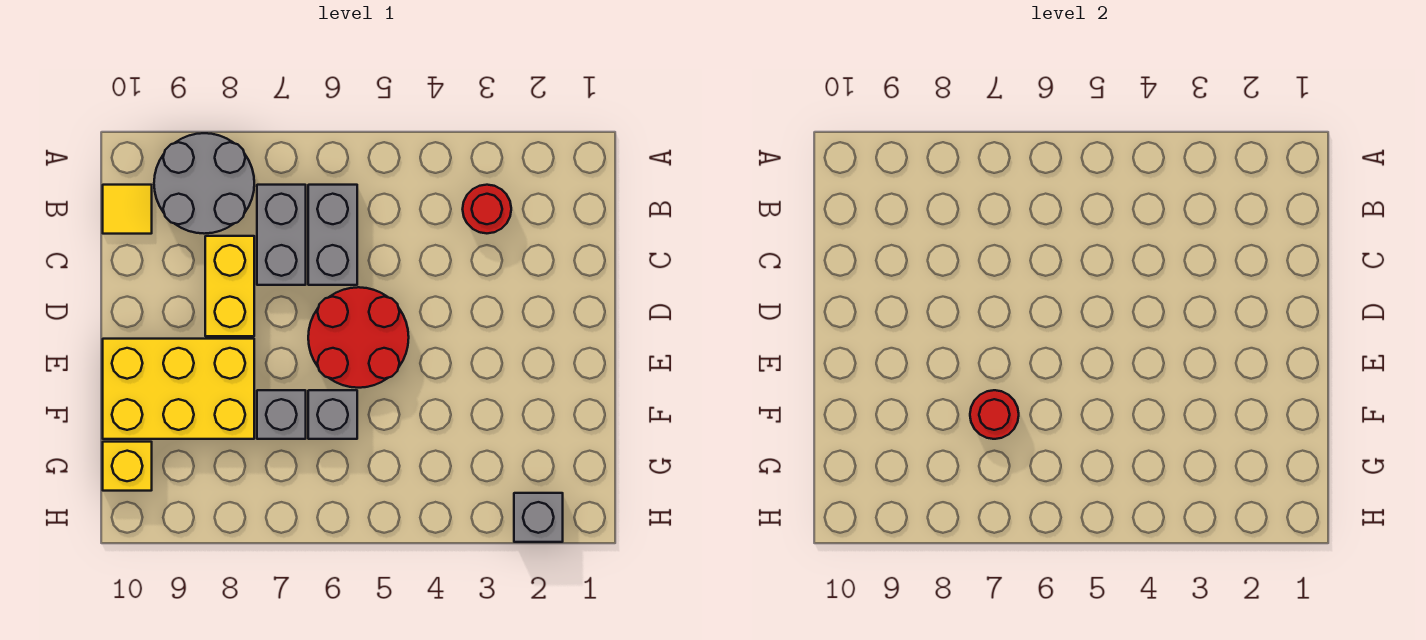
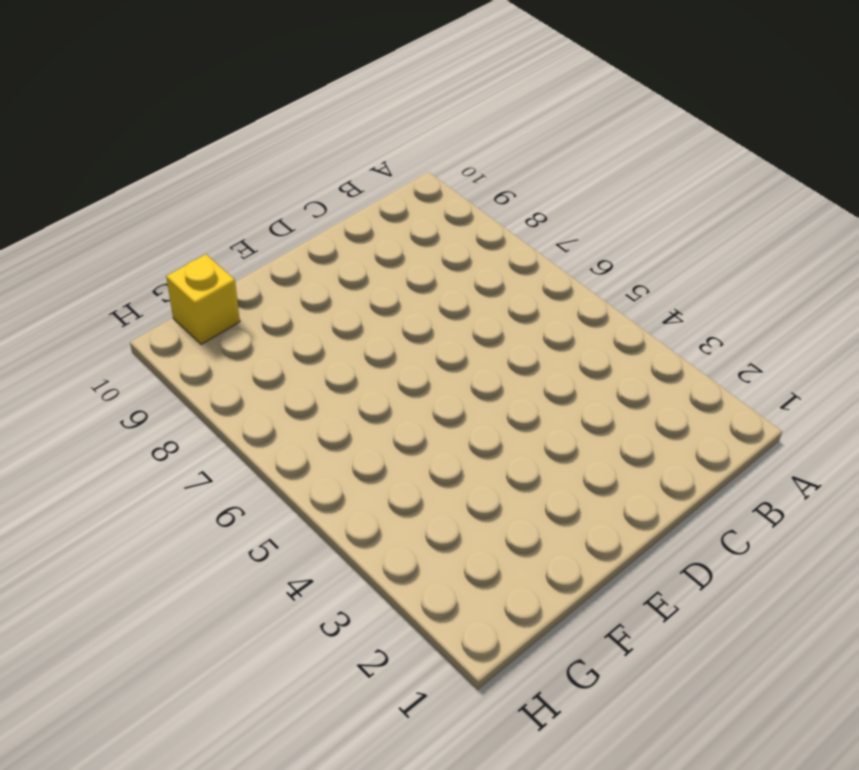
none -> grey round brick A8:B9 level 1
none -> red round brick B3 level 1
none -> grey brick B6:C6 level 1

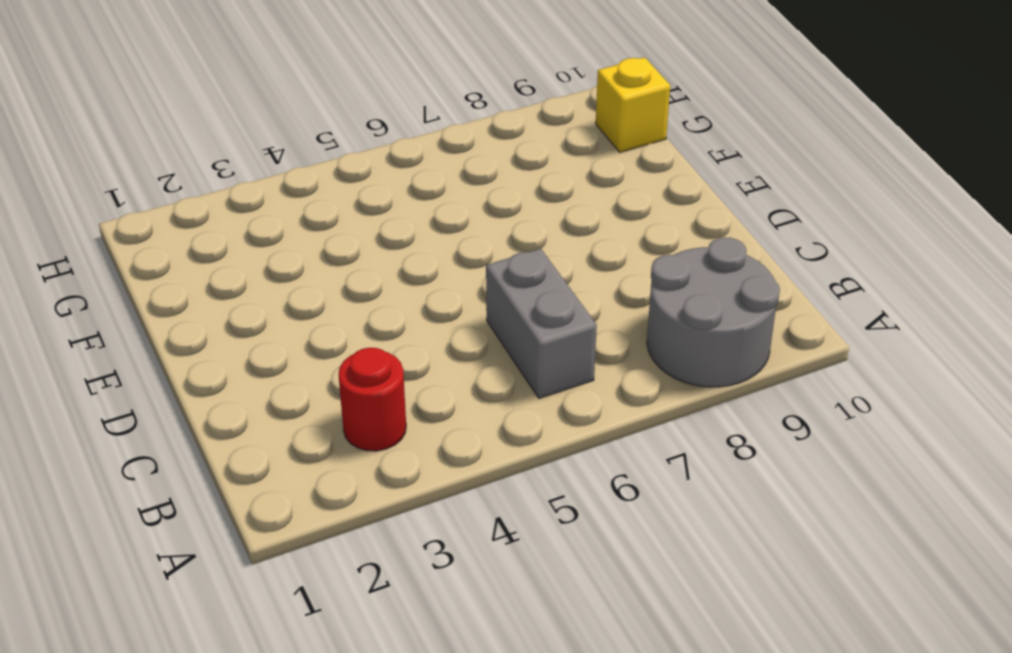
none -> grey brick B7:C7 level 1
none -> yellow tile B10 level 1
none -> yellow brick C8:D8 level 1

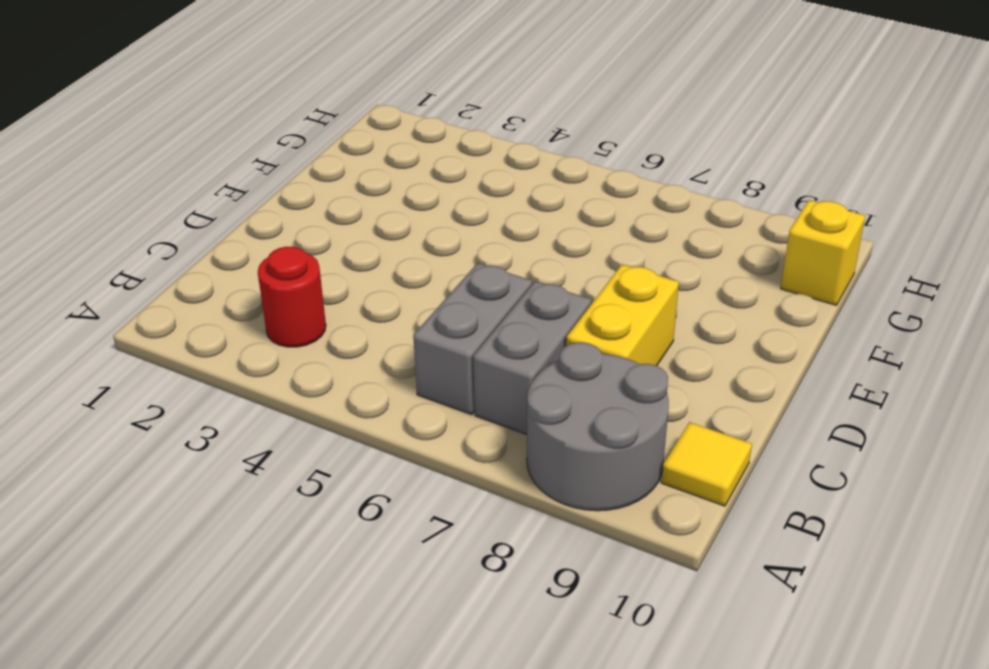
none -> red round brick D5:E6 level 1
none -> yellow brick E8:F10 level 1
none -> grey brick F6 level 1

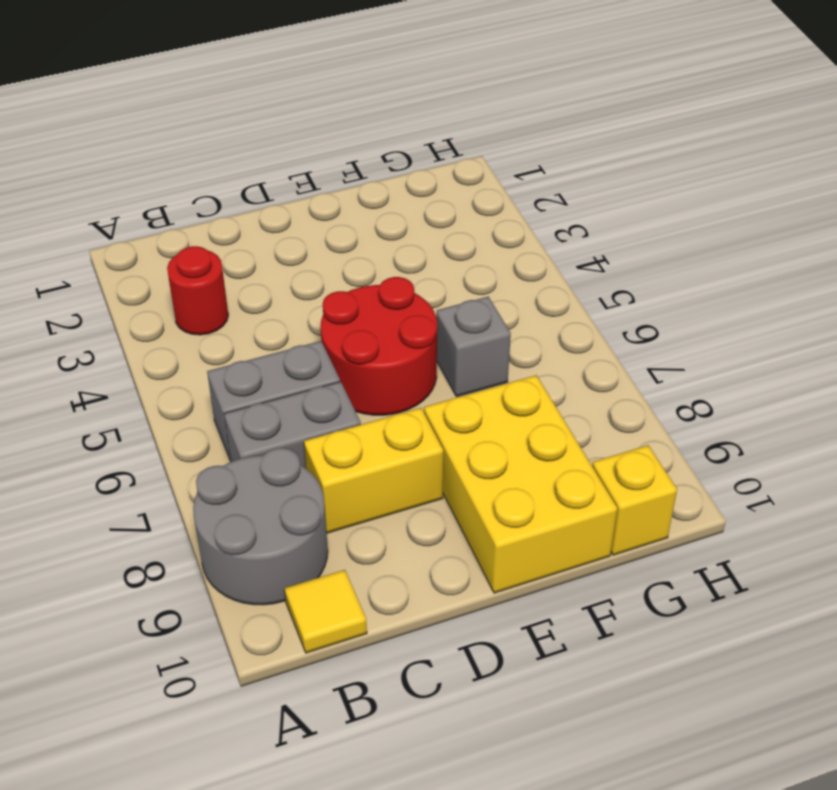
none -> grey brick F7 level 1
none -> grey brick H2 level 1
none -> red round brick F7 level 2

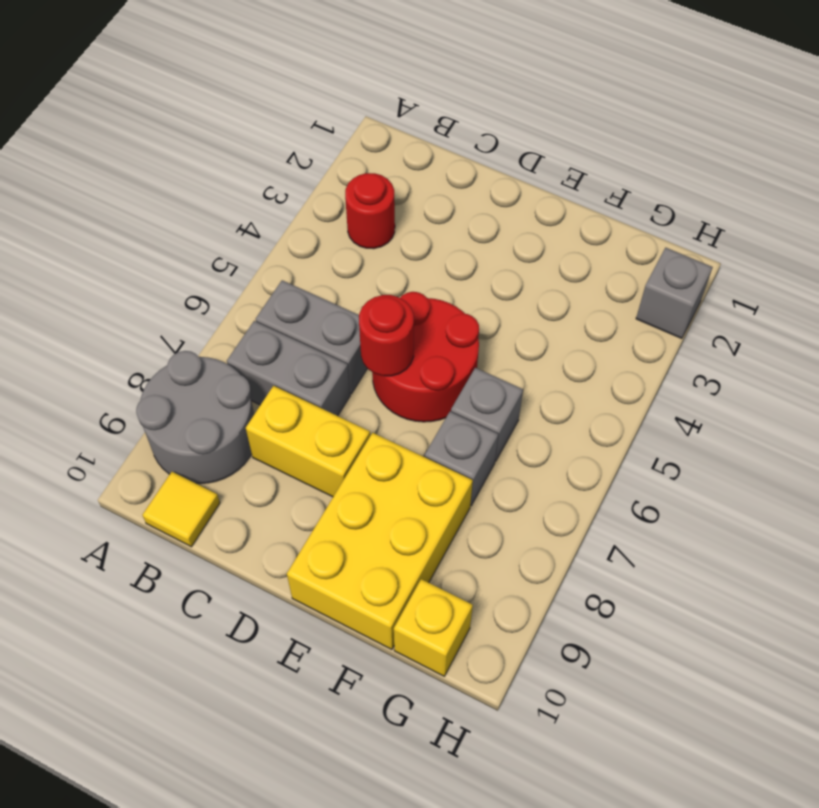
red round brick D6 level 2 -> red round brick F7 level 2

